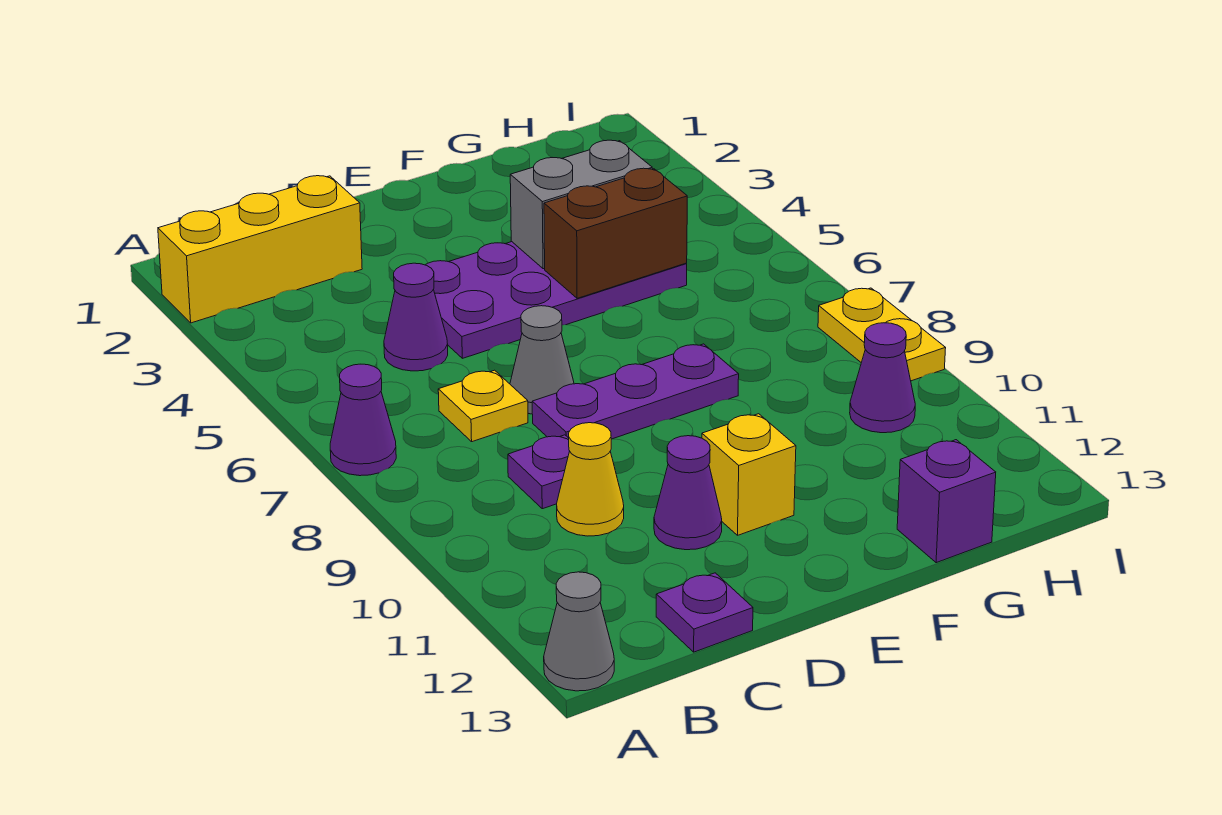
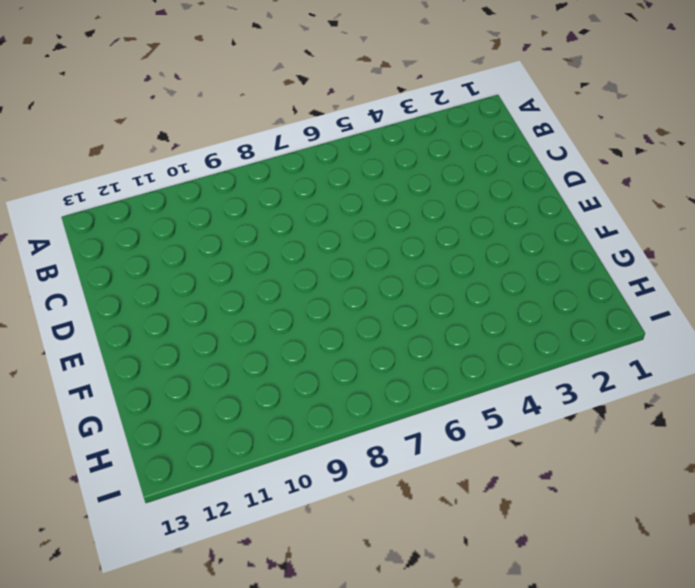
none -> yellow brick A2:C2 level 1
none -> purple cone A7 level 1
none -> grey cone A13 level 1

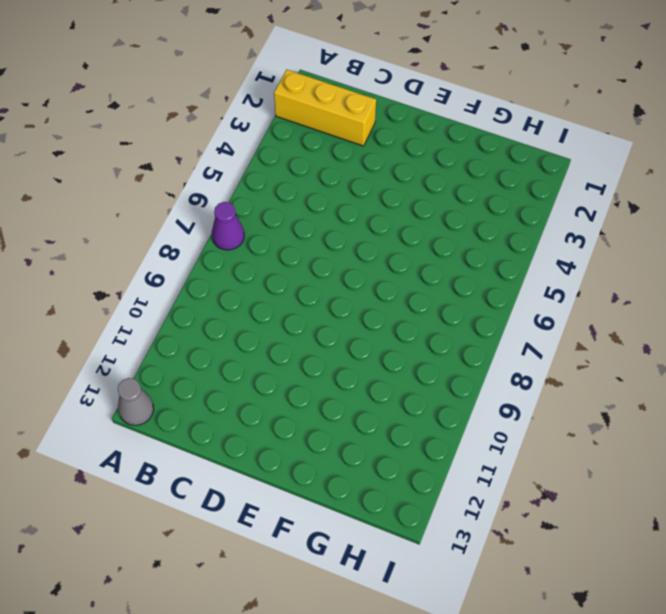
none -> purple cone C5 level 1
none -> yellow plate C7 level 1
none -> purple plate C9 level 1

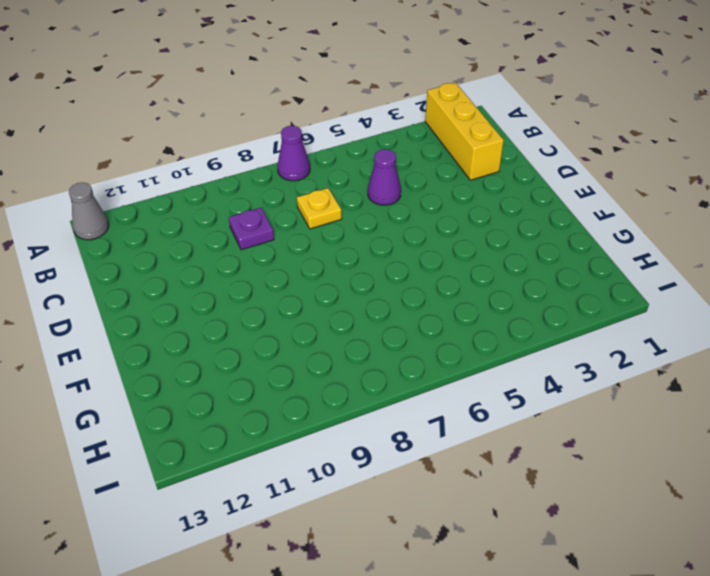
none -> yellow cone C10 level 1
none -> purple plate C13 level 1
none -> purple plate D4:G5 level 1

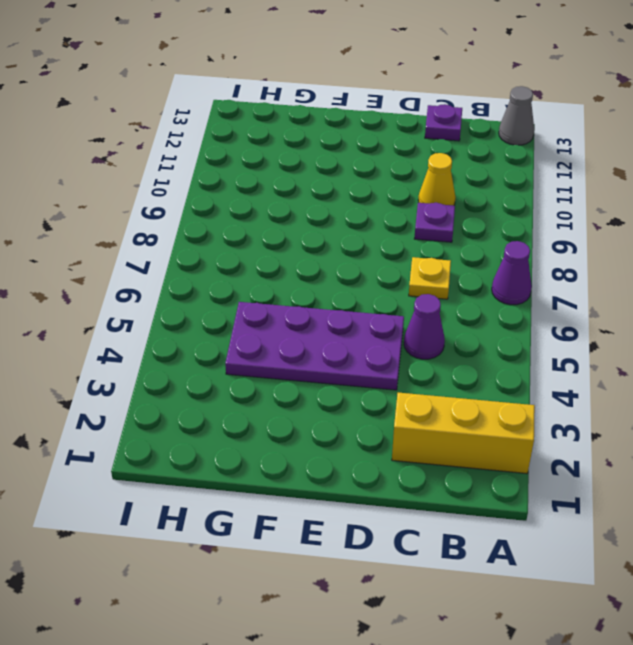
none -> grey cone D7 level 1
none -> purple plate D8:F8 level 1
none -> purple cone D11 level 1

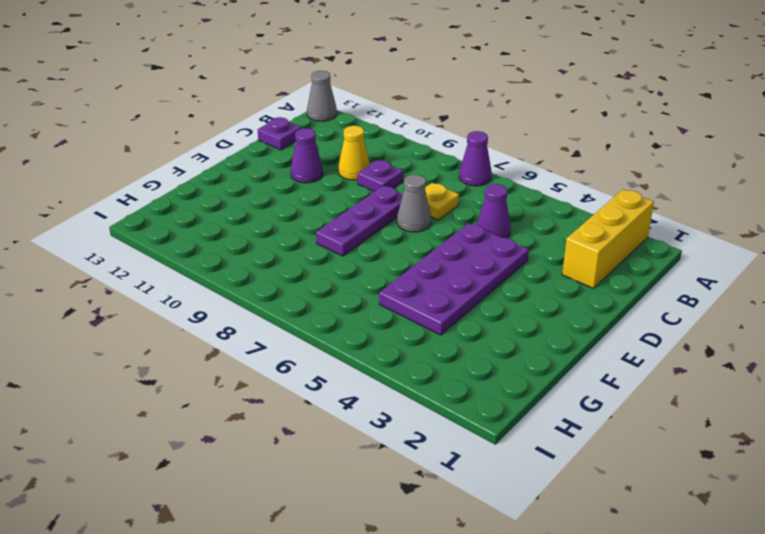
none -> yellow brick E11 level 1
none -> purple brick G13 level 1
none -> purple cone H10 level 1

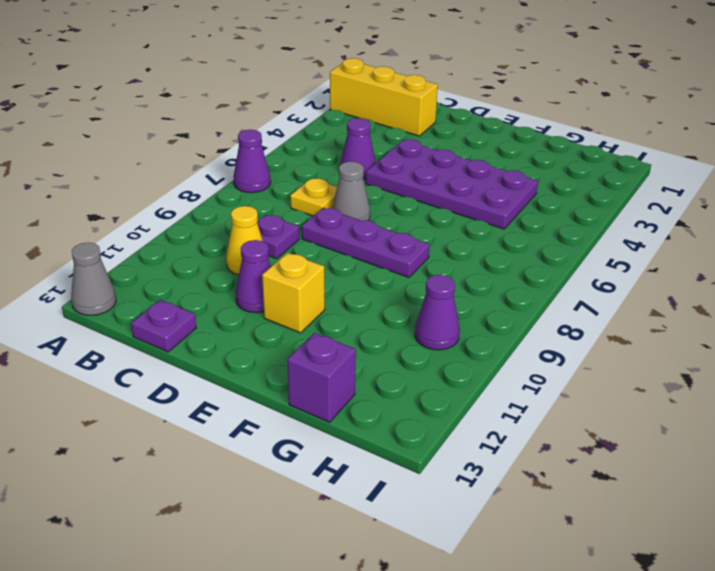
none -> yellow plate I8:I9 level 1
none -> grey brick F4:G4 level 2
none -> brown brick F5:G5 level 2

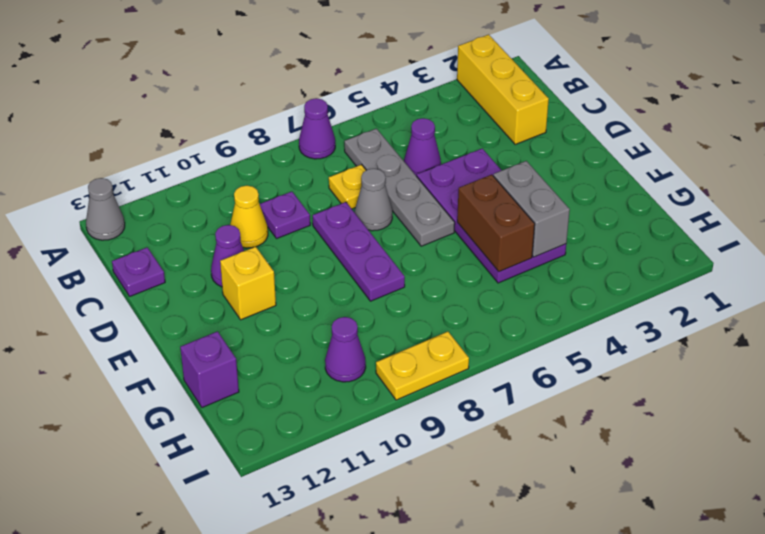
grey plate B6:E6 level 1 -> none

